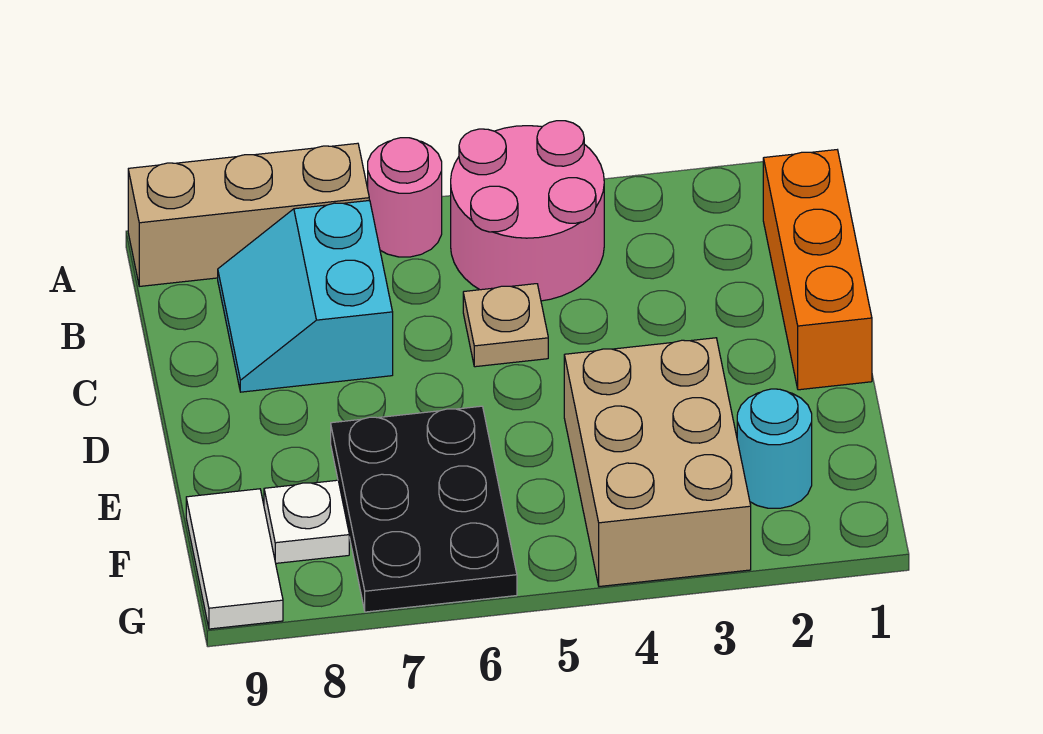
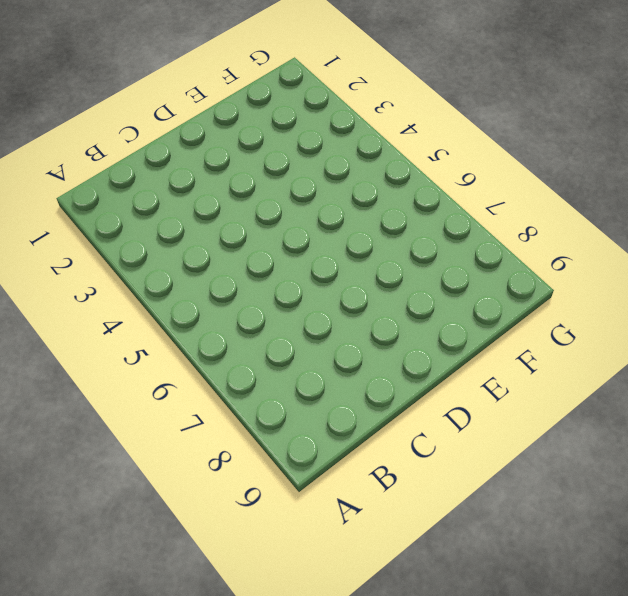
none -> pink round brick A4:B5 level 1
none -> pink round brick A6 level 1

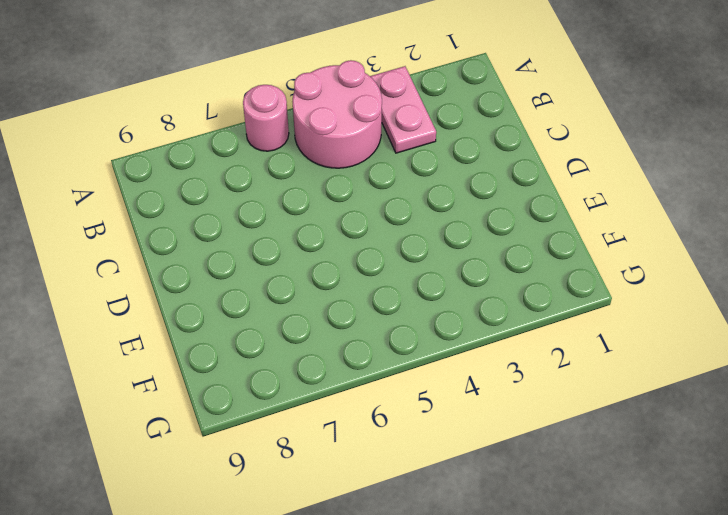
pink plate A3:B3 level 1 -> none
none -> tan brick A7:A9 level 1
none -> orange brick B1:D1 level 1

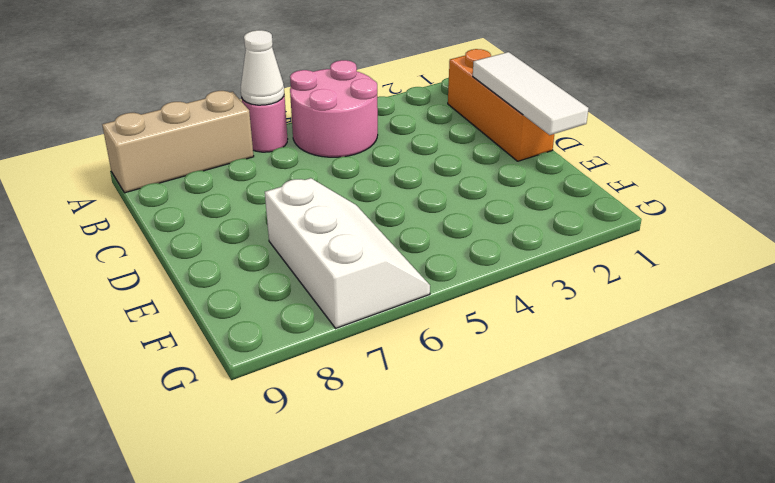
white cone A6 level 2 -> none
white tile C1:E1 level 2 -> none
white slope E6:G7 level 1 top 7 -> black plate E6:G7 level 1
none -> cyan slope B7:C8 level 1 top 7
none -> tan plate C5 level 1

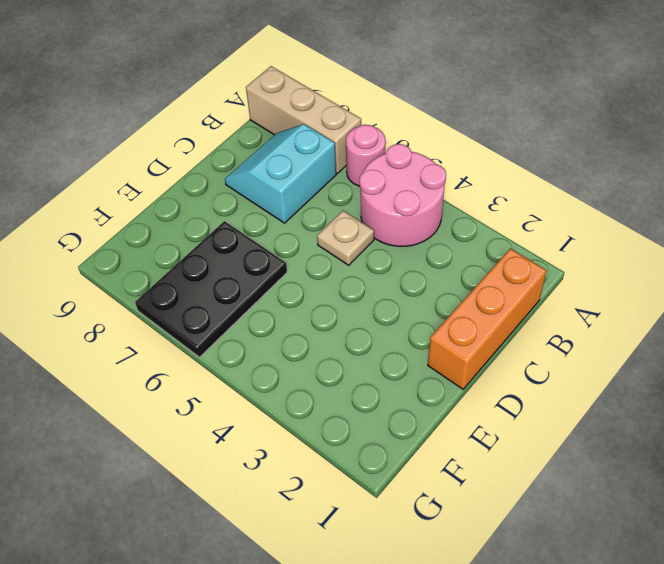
none -> tan brick E3:G4 level 1
none -> cyan round brick F2 level 1

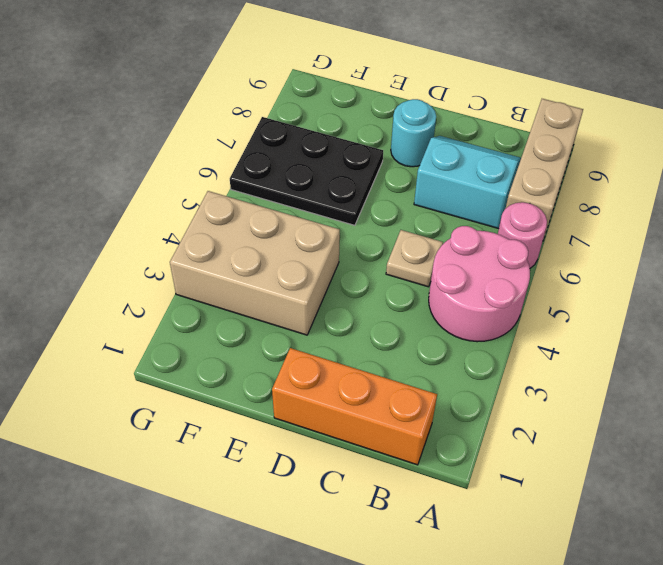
cyan round brick D8 level 1 -> cyan round brick F2 level 1
none -> white plate F8 level 1
none -> white tile F9:G9 level 1

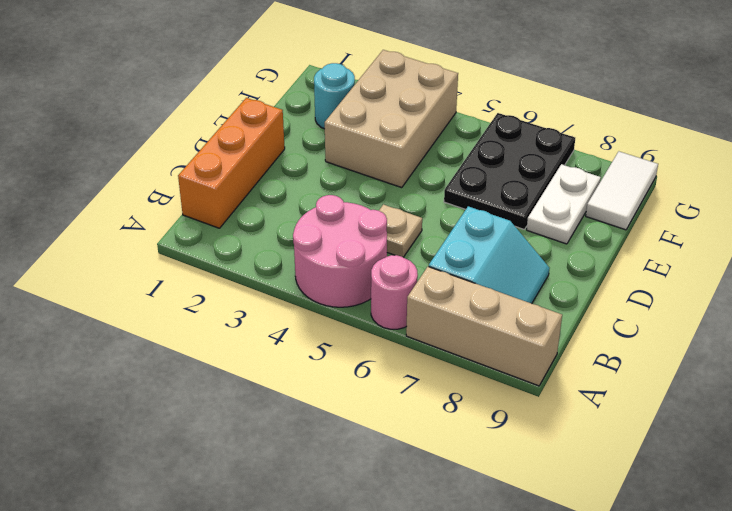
white plate E8:F8 level 1 -> white plate F8 level 1

